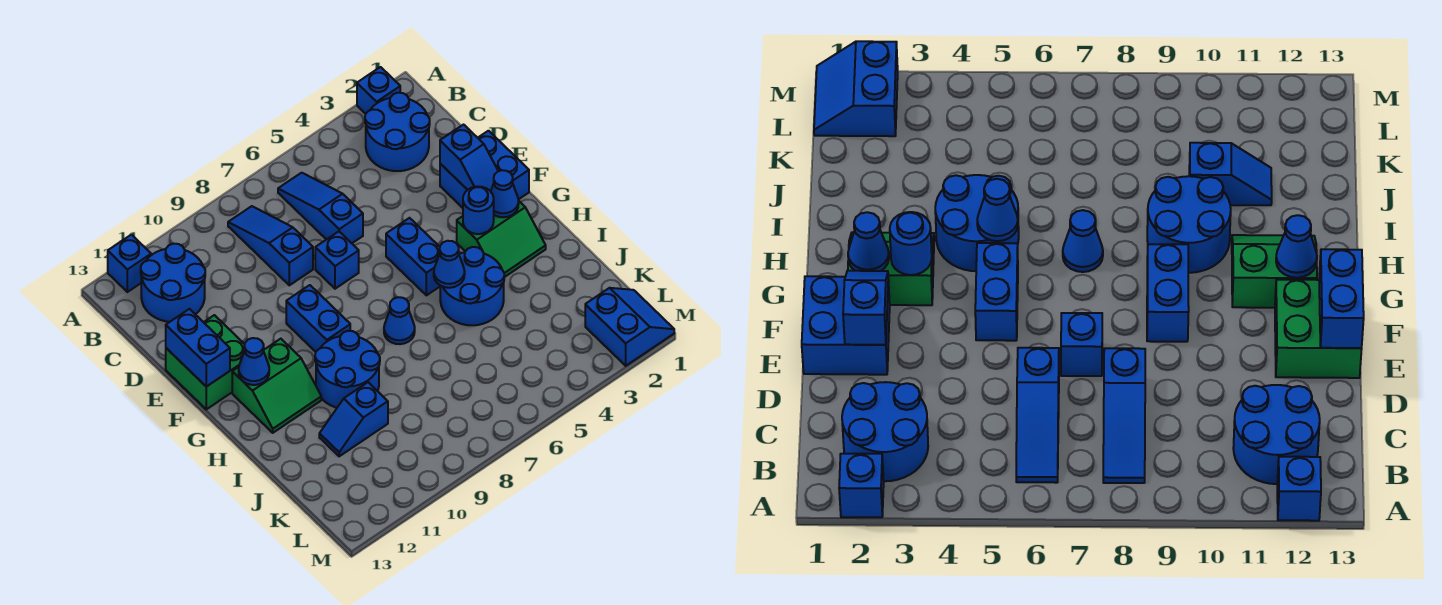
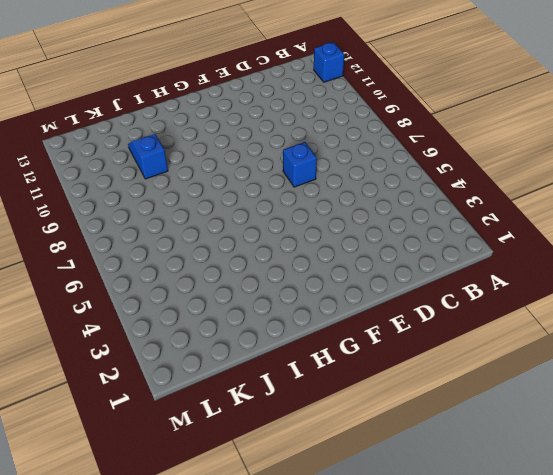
none -> blue brick A2 level 1
none -> blue round brick B2:C3 level 1
none -> blue slope B6:D6 level 1 top D

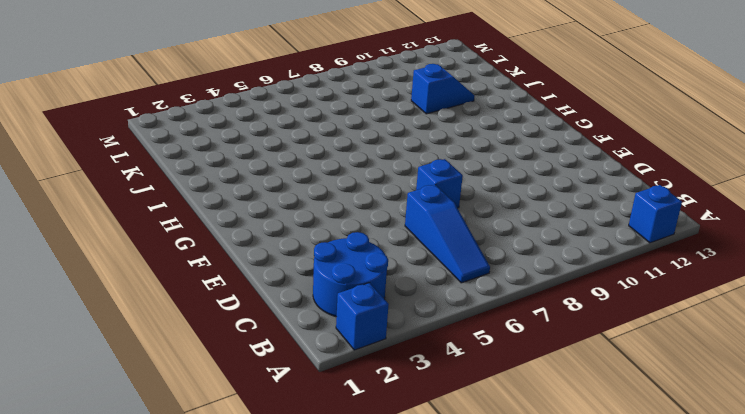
none -> blue slope B8:D8 level 1 top D
none -> blue round brick B11:C12 level 1
none -> blue brick E1:F2 level 1

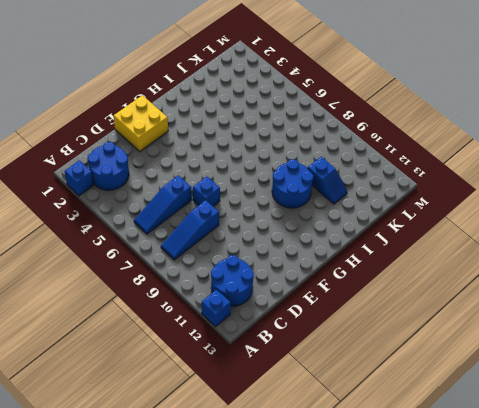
yellow brick E1:F2 level 1 -> blue brick E1:F2 level 1
none -> green brick E12:F13 level 1
none -> blue brick F5:G5 level 1
none -> blue brick F9:G9 level 1

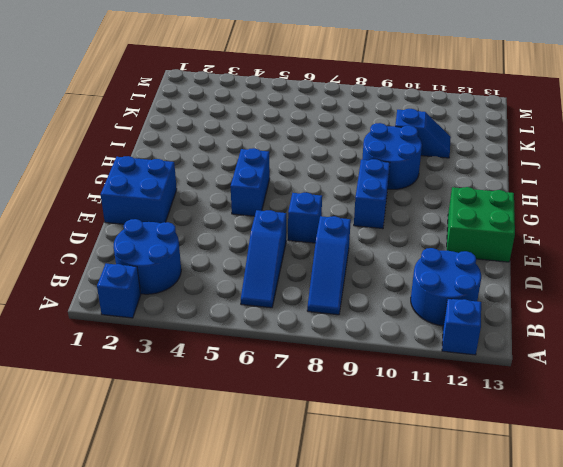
none -> green slope G2:H3 level 1 top G
none -> green slope G11:H12 level 1 top G
none -> blue round brick H4:I5 level 1

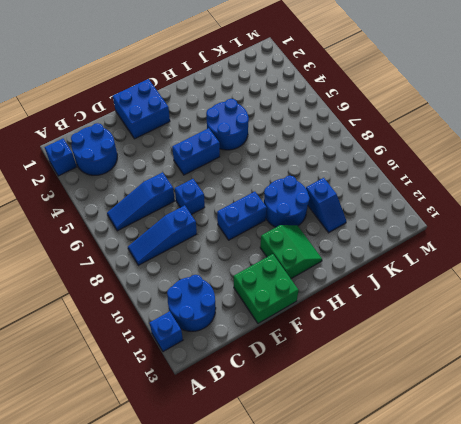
none -> green slope G2:H3 level 1 top G
none -> blue cone H7 level 1
none -> blue slope L1:M2 level 1 top 2

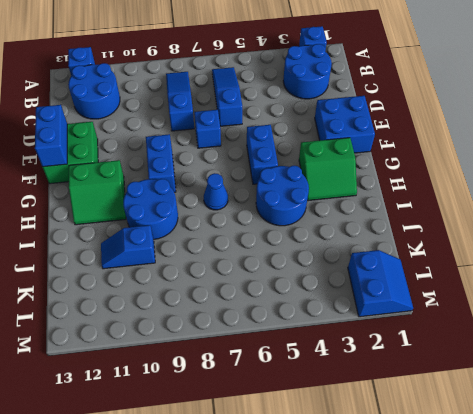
none -> blue slope E2:F2 level 2 top E
none -> blue cone G2 level 2
none -> blue round brick G3 level 2

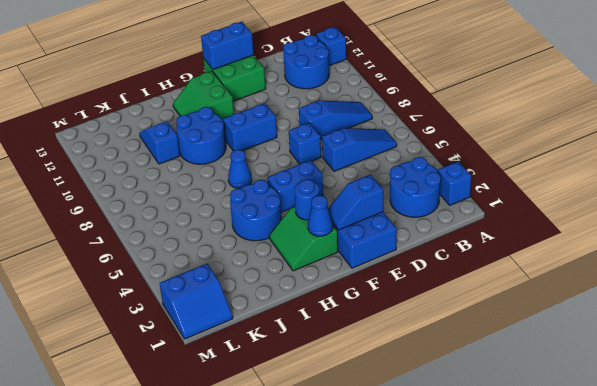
none -> blue cone G12 level 2
none -> blue cone H5 level 2

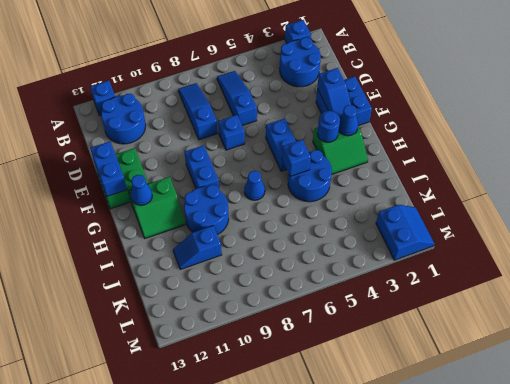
blue brick H5 level 2 -> blue cone H5 level 2

